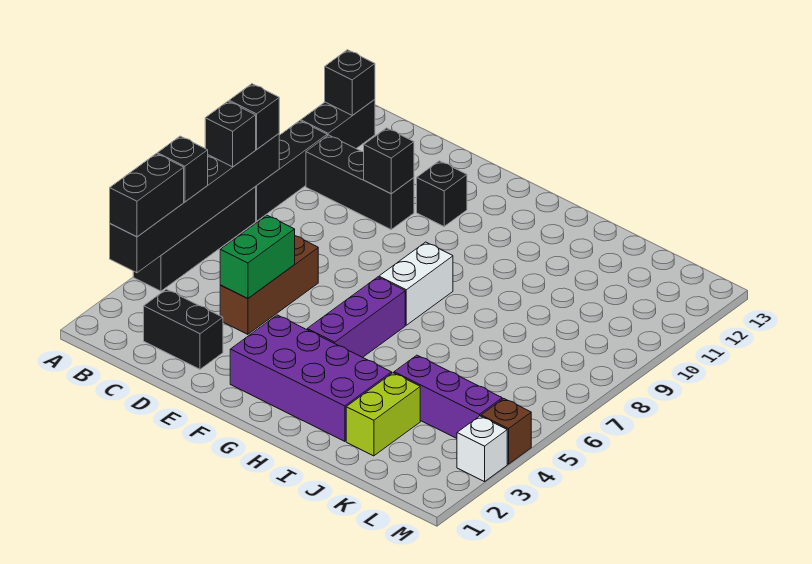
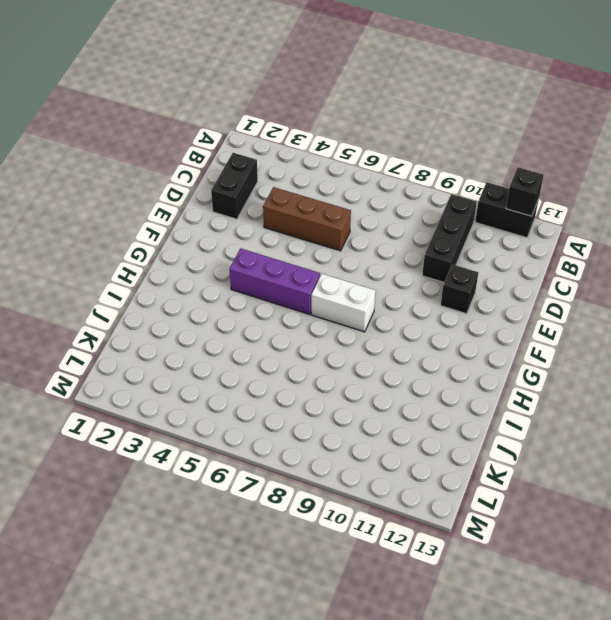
none -> black brick A4:A7 level 1
none -> black brick A8:A10 level 1
none -> purple brick F2:I3 level 1

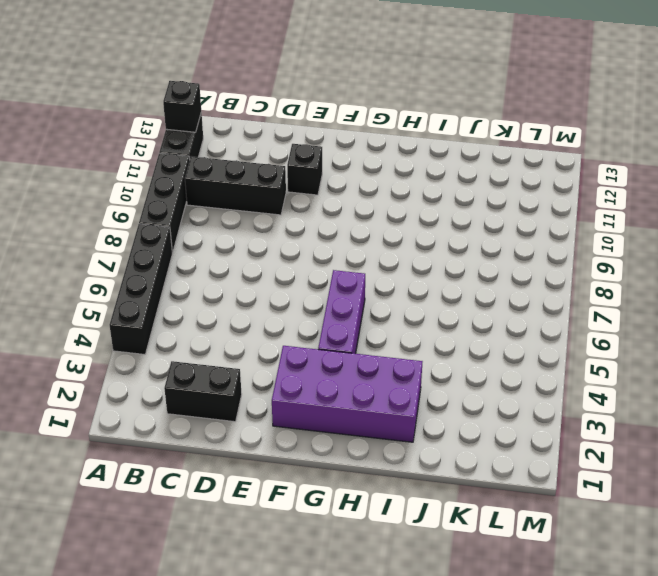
none -> brown brick D4:D6 level 1
none -> white brick G7:G8 level 1
none -> lime brick J2:J3 level 1

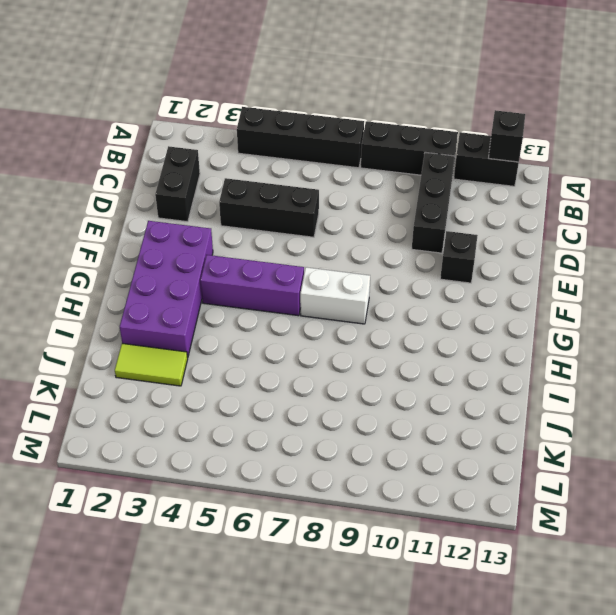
black brick D4:D6 level 1 -> brown brick D4:D6 level 1
lime tile J2:J3 level 1 -> lime brick J2:J3 level 1
none -> purple brick J4:L4 level 1
none -> white brick M3 level 1
none -> brown brick M4 level 1

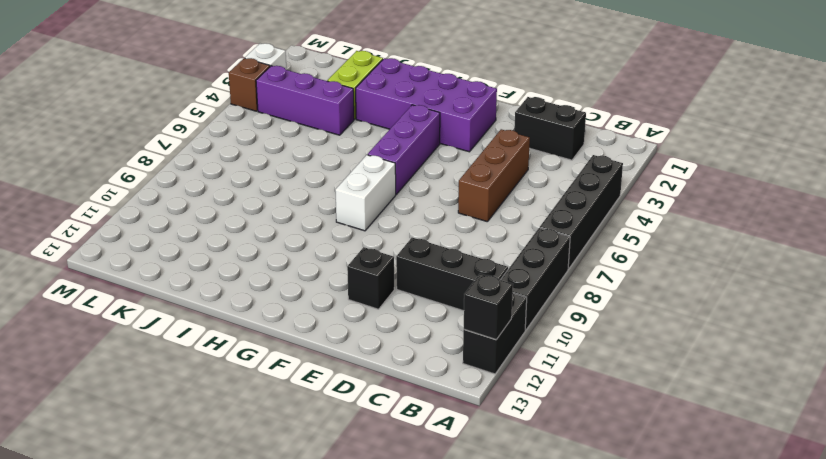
none -> black brick A3:A8 level 2
none -> green brick D4:D5 level 2
none -> black brick D10 level 2

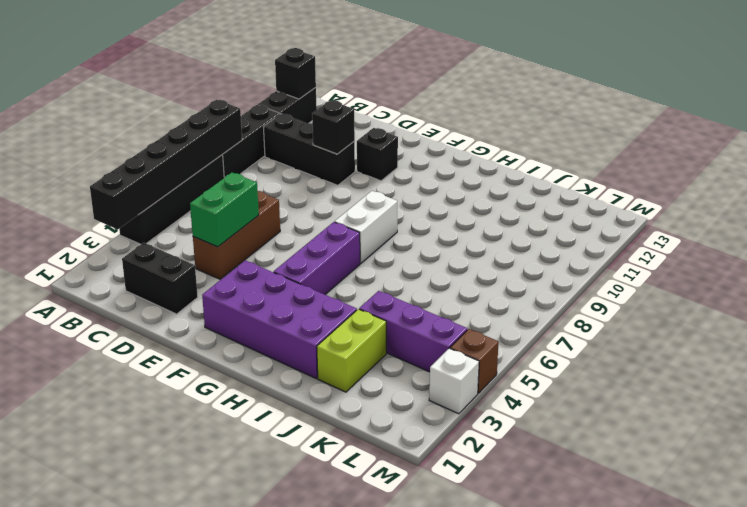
none -> black brick A3:A4 level 3
none -> black brick A5 level 3
none -> black brick A7 level 3

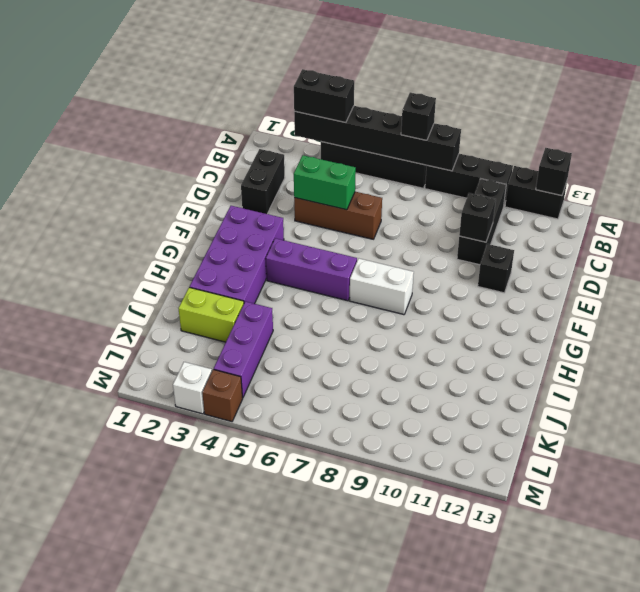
none -> black brick A5 level 3
none -> black brick A8 level 3

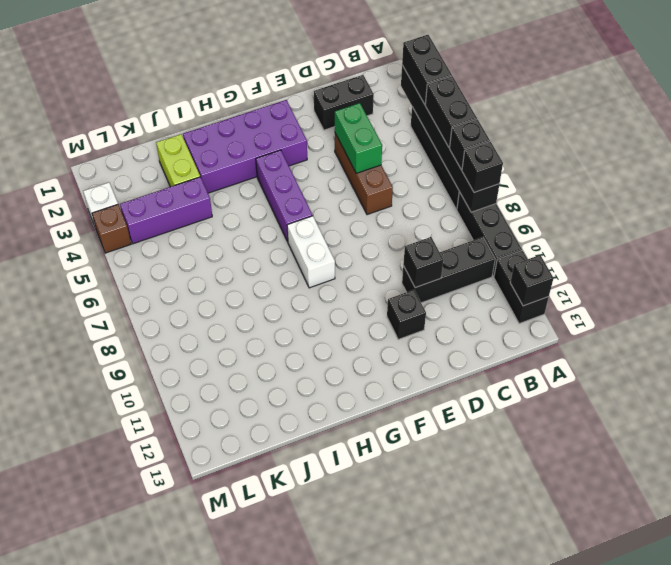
black brick A5:A6 level 3 -> black brick A5 level 3

